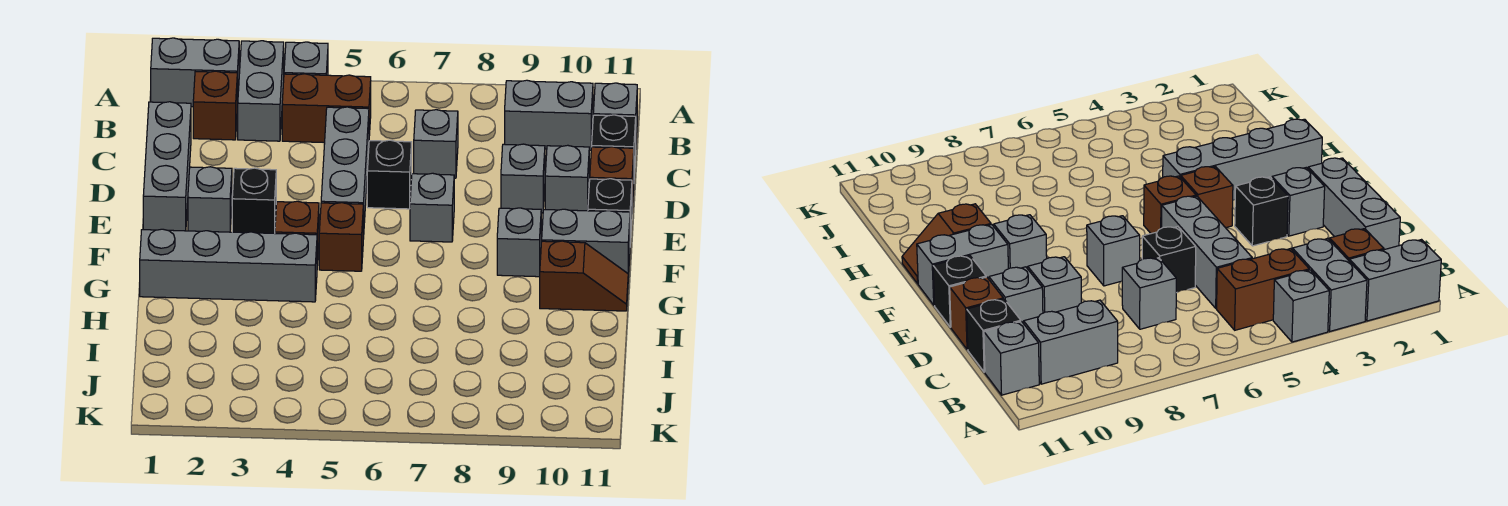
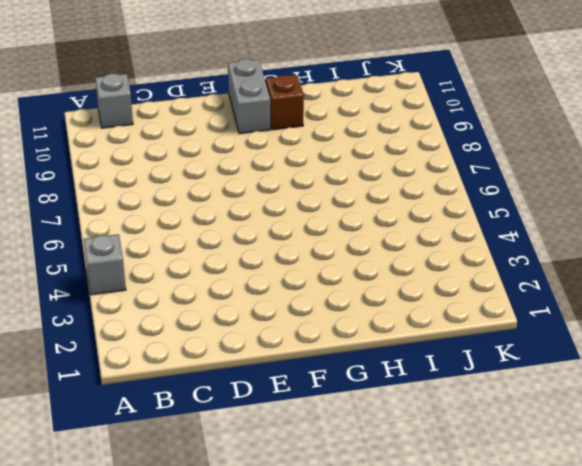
none -> grey brick A1:A2 level 1
none -> grey brick A3:B3 level 1
none -> brown brick B2 level 1

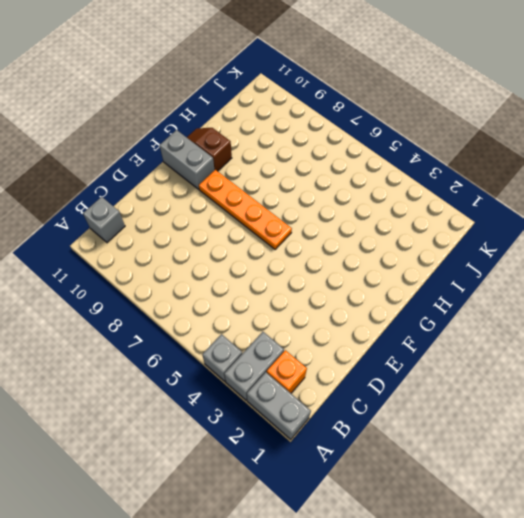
orange brick B2 level 1 -> brown brick B2 level 1
orange plate F6:F9 level 1 -> grey brick F9 level 1
none -> brown brick B4:B5 level 1
none -> grey brick B9:B10 level 1
none -> grey brick C1:E1 level 1

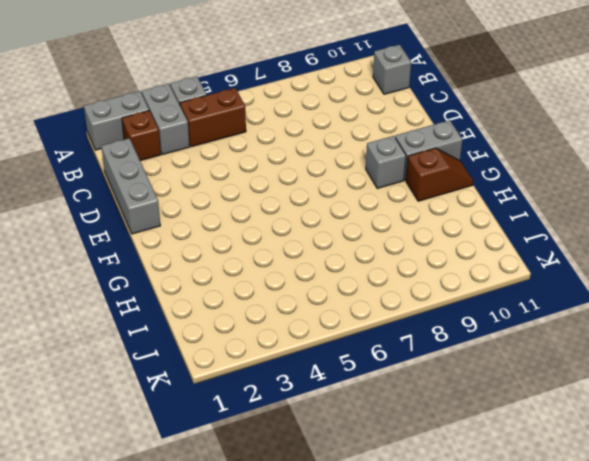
none -> grey brick B9:B10 level 1
none -> grey brick C5:E5 level 1
none -> grey brick C7 level 1

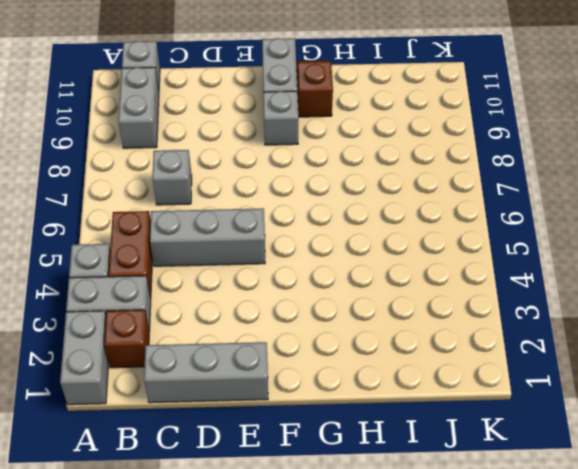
none -> black brick C11 level 1
none -> black brick D6 level 1
none -> grey brick D9 level 1

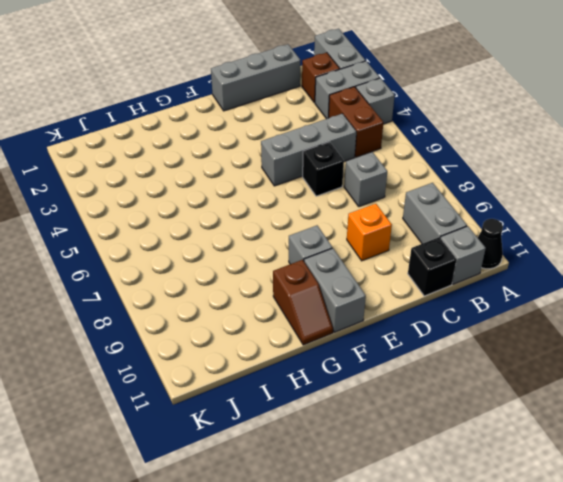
black cone A11 level 1 -> none
orange brick D9 level 1 -> grey brick D9 level 1
none -> grey brick D10 level 1
none -> brown brick D11 level 1
none -> grey brick E2 level 1

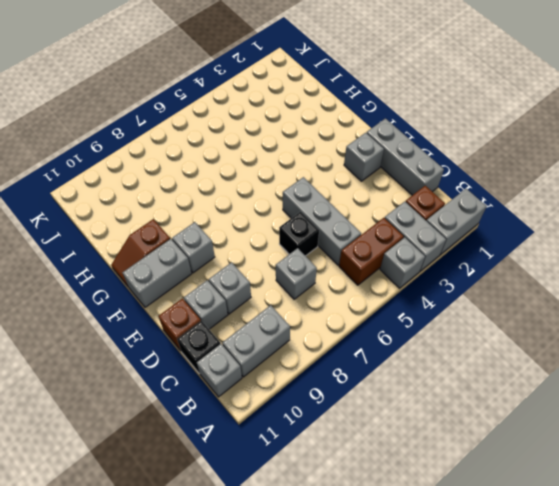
none -> black brick E3 level 1
none -> grey brick E7 level 1
none -> black brick E11 level 1

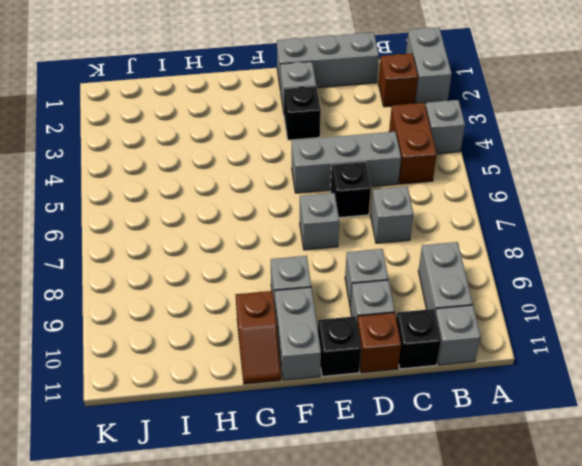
none -> grey brick A3:B3 level 1
none -> brown brick F4 level 1
none -> brown brick F5 level 1

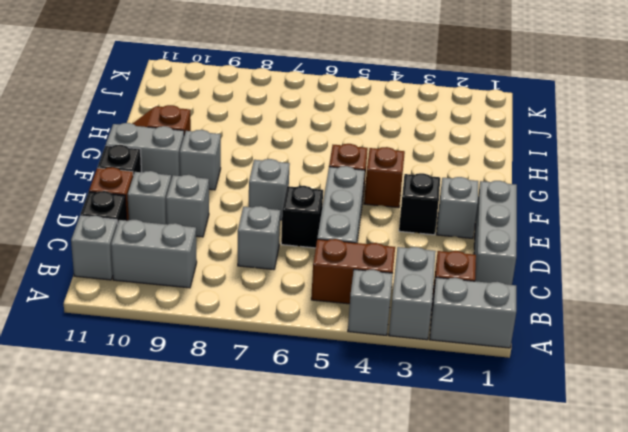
none -> grey brick G1:G4 level 1

